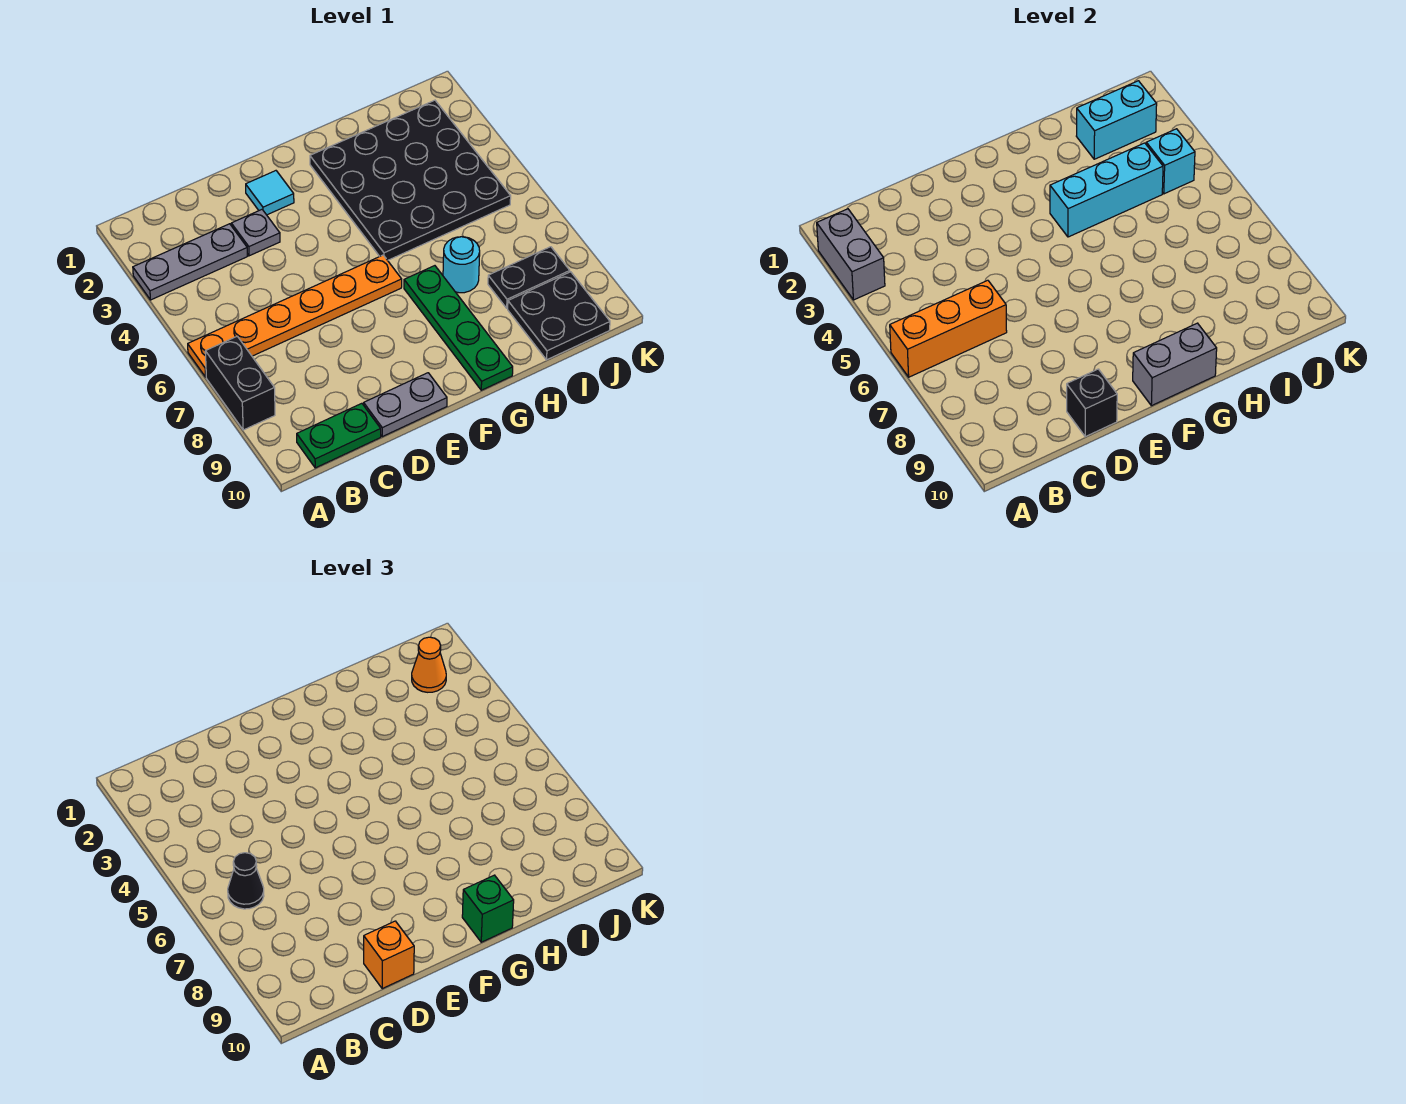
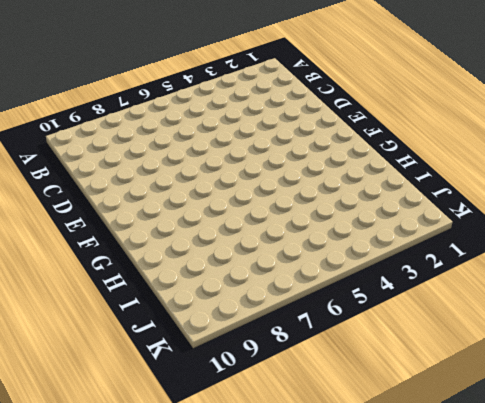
none -> grey plate A3:C3 level 1
none -> orange plate A6:F6 level 1
none -> black brick A7:A8 level 1

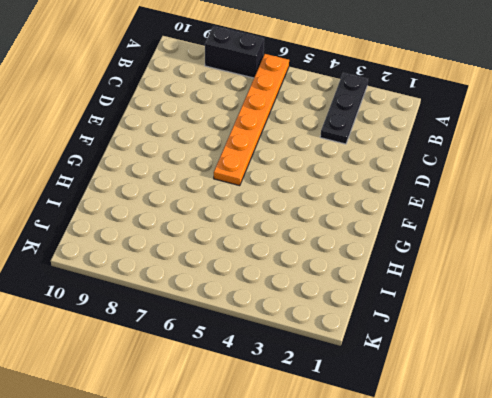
black plate A3:C3 level 1 -> grey plate A3:C3 level 1
none -> green plate B10:C10 level 1
none -> grey plate D3 level 1
none -> grey plate D10:E10 level 1

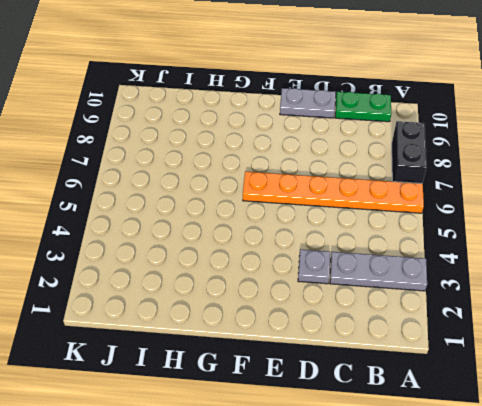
none -> cyan tile E2 level 1
none -> black plate G2:J5 level 1
none -> green plate G7:G10 level 1

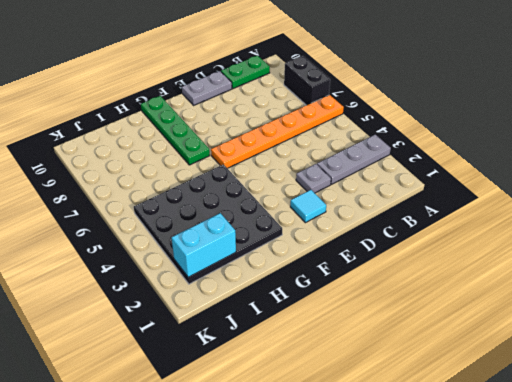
none -> cyan round brick H7 level 1
none -> black plate I8:J8 level 1
none -> black plate I9:J10 level 1

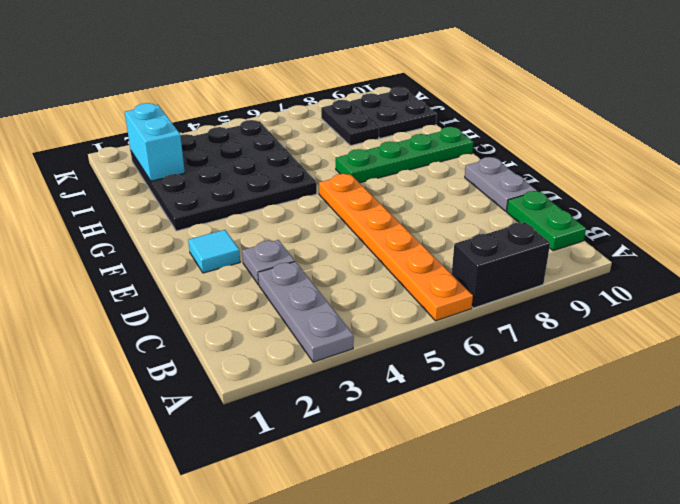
none -> cyan round brick H7 level 1
none -> grey brick A2:A3 level 2
none -> orange brick A6:C6 level 2

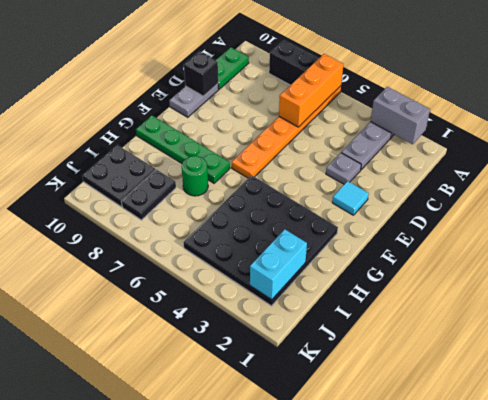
green round brick H7 level 1 -> cyan round brick H7 level 1
none -> grey brick F10:G10 level 2
none -> cyan brick G4:I4 level 2
none -> cyan brick J4 level 2

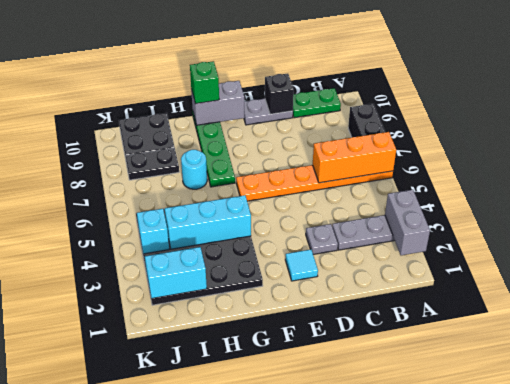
none -> black cone B6 level 3
none -> orange brick D10 level 3
none -> orange cone J2 level 3

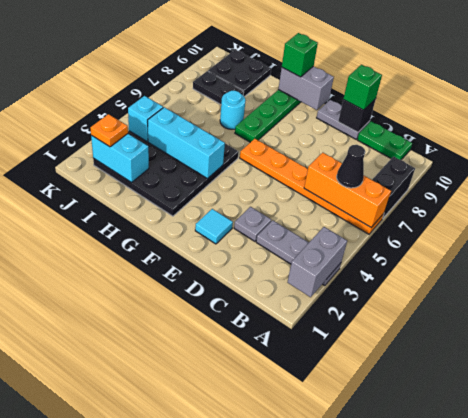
green brick D10 level 3 -> orange brick D10 level 3
orange plate J2 level 3 -> orange cone J2 level 3

